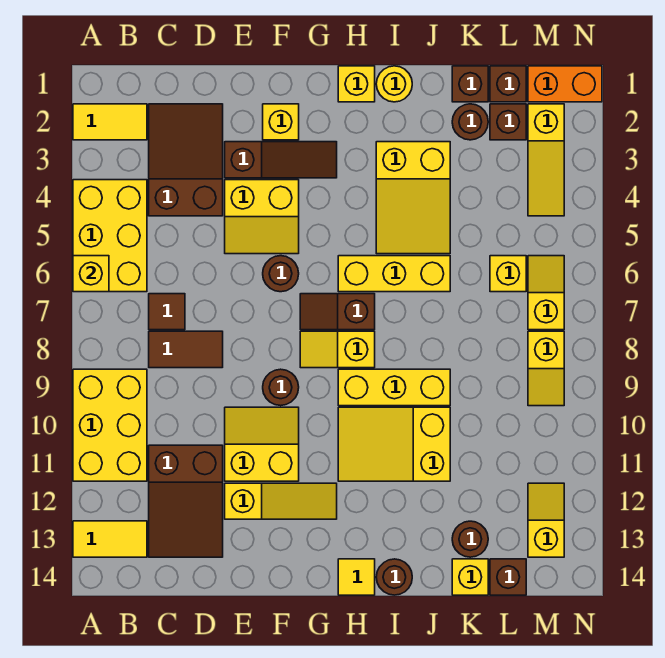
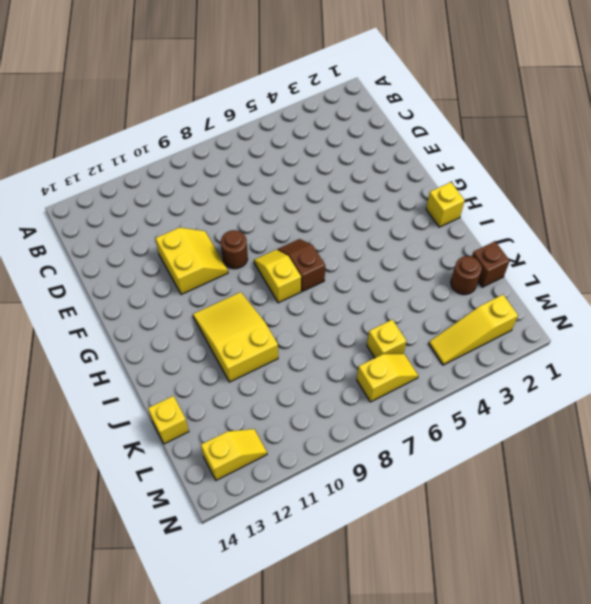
none -> yellow tile A2:B2 level 1
none -> yellow brick A4:B6 level 1
none -> yellow brick A9:B11 level 1
none -> yellow tile A13:B13 level 1

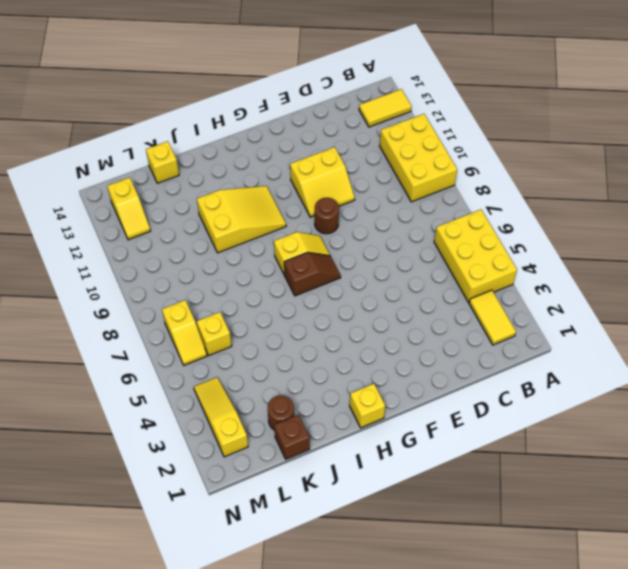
yellow tile B2:B3 level 1 -> yellow tile A2:B2 level 1
none -> brown slope C2:D4 level 1 top 4
none -> brown tile C7 level 1
none -> brown tile C8:D8 level 1
none -> brown slope C11:D13 level 1 top 11

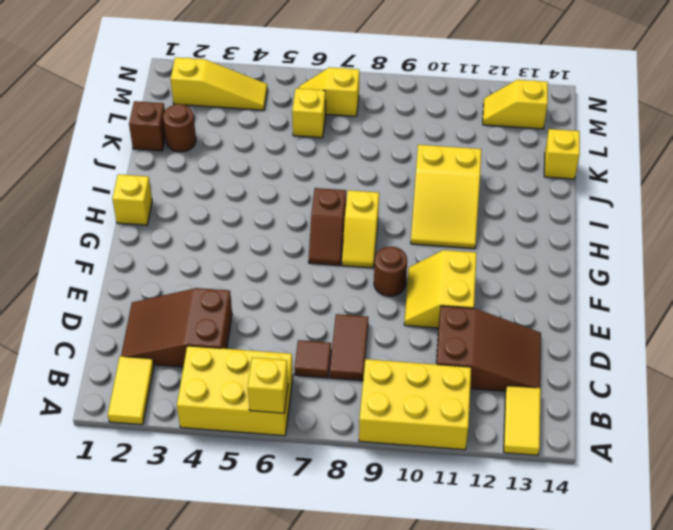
none -> brown slope E3:G3 level 1 top E
none -> yellow slope E4:F5 level 1 top 4
none -> yellow slope E12:G12 level 1 top E
none -> yellow brick F2 level 1

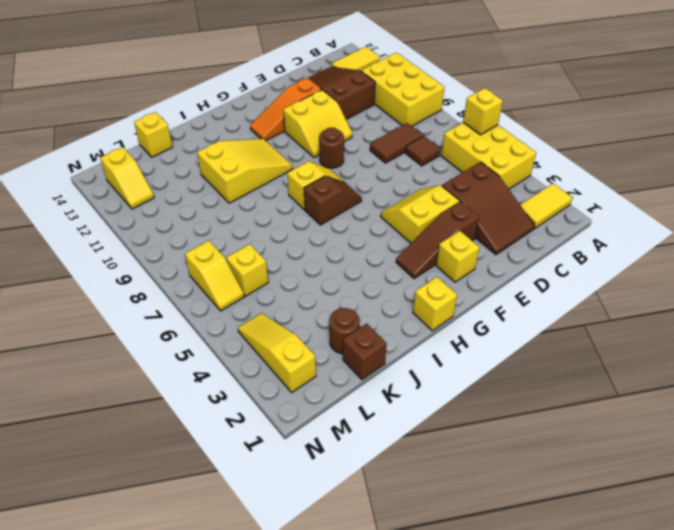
orange slope E12:G12 level 1 top E -> yellow slope E12:G12 level 1 top E
none -> brown round brick F6 level 1
none -> yellow brick H6:J6 level 1
none -> yellow brick H9:J9 level 1
none -> yellow tile H14 level 1

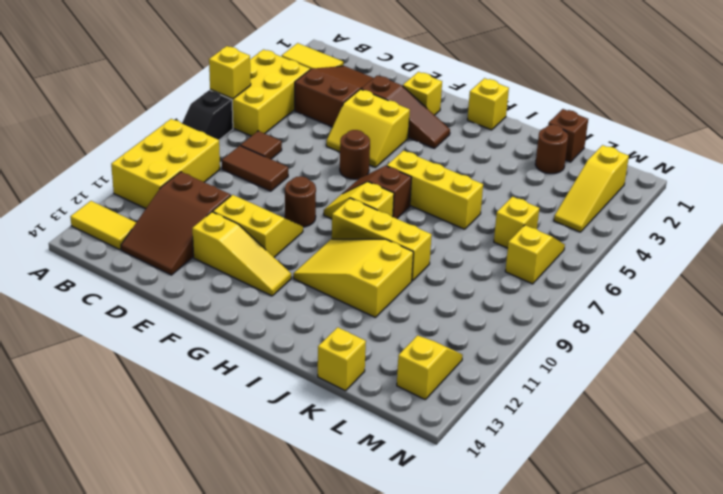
black slope A7:A8 level 1 top 7 -> none
none -> yellow tile H14 level 1
none -> yellow round brick I1 level 1
none -> yellow slope I3:J5 level 1 top 3
none -> brown round brick I14 level 1

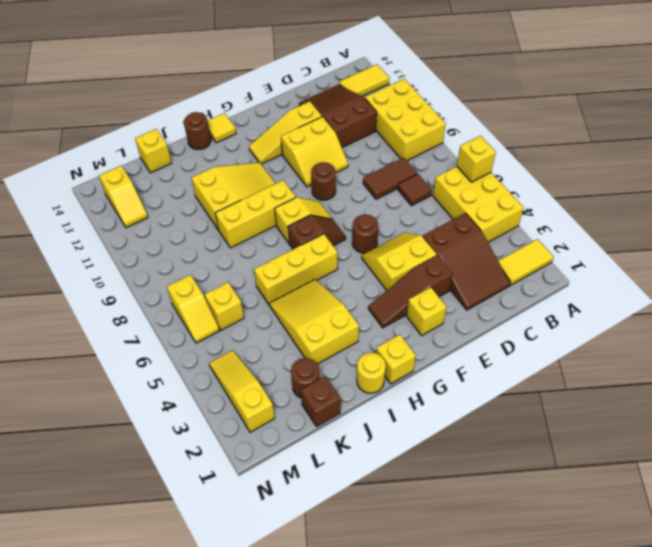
none -> brown round brick K13 level 1
none -> brown brick L1 level 1
none -> brown brick L2 level 1
none -> brown brick L14 level 1

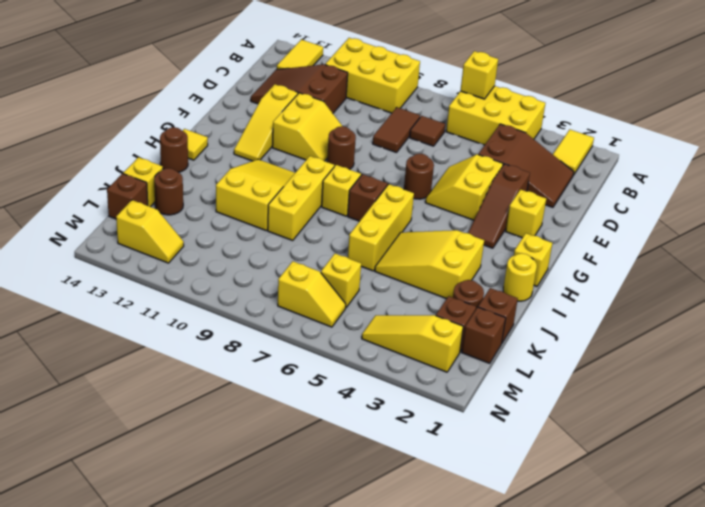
none -> orange brick M1:N1 level 1
none -> yellow slope M8:M9 level 1 top 8

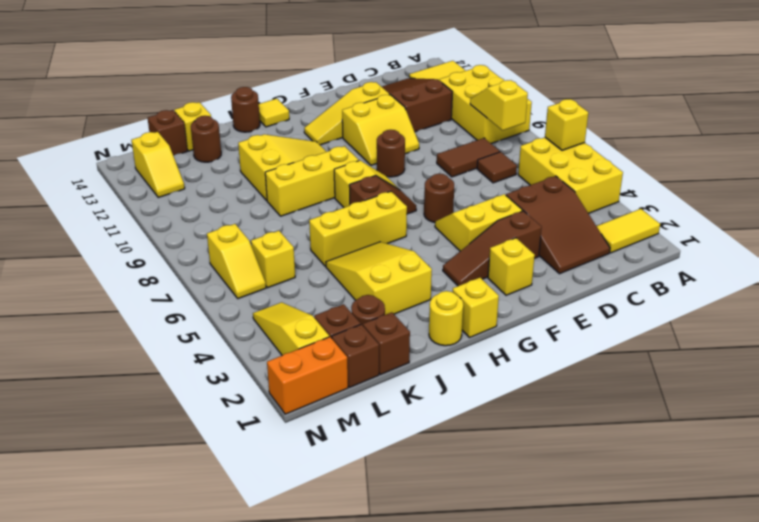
yellow slope B8:B9 level 2 top 8 -> yellow slope M8:M9 level 1 top 8

